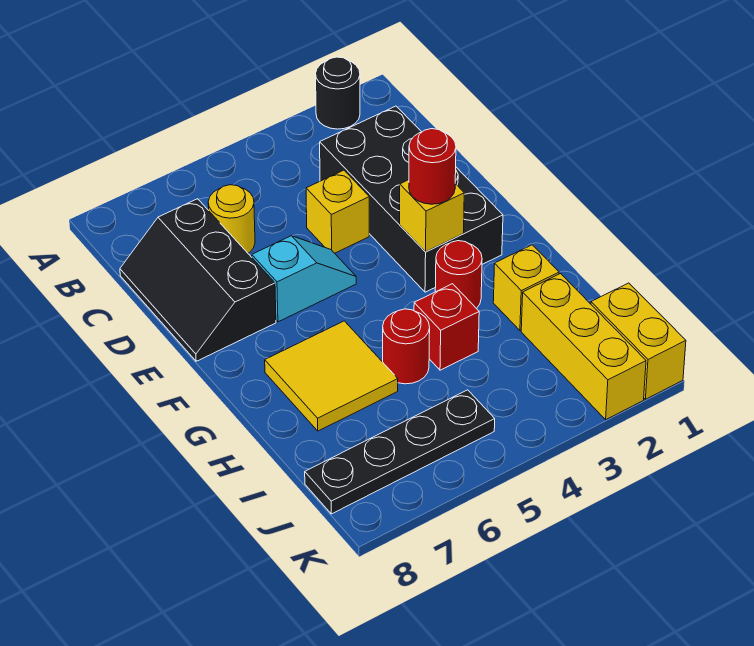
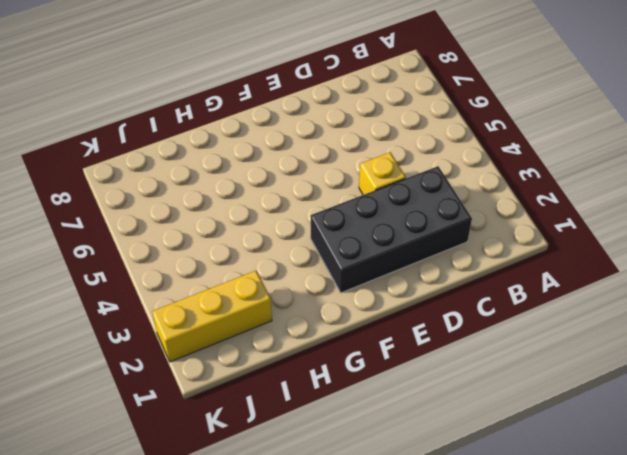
none -> black round brick A2 level 1
none -> yellow round brick C6 level 1
none -> black slope C7:E8 level 1 top 7

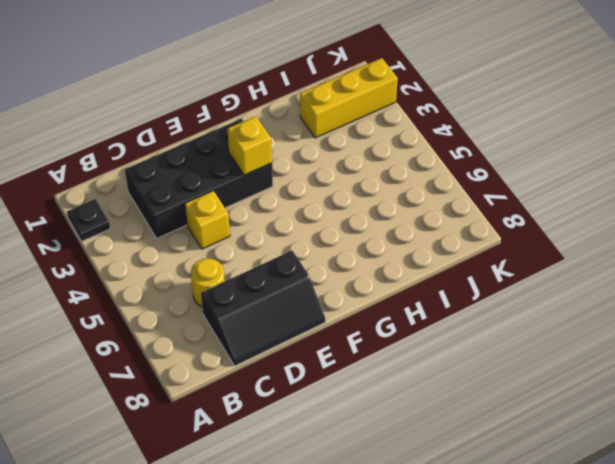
black plate A2 level 1 -> black round brick A2 level 1
none -> cyan slope E5:E6 level 1 top 6
none -> red round brick G3 level 1
none -> yellow tile G6:H7 level 1

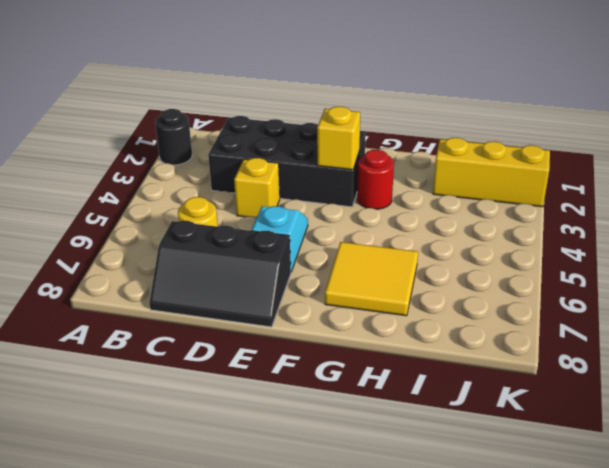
none -> yellow brick H2 level 1
none -> red brick H4 level 1
none -> red round brick H5 level 1

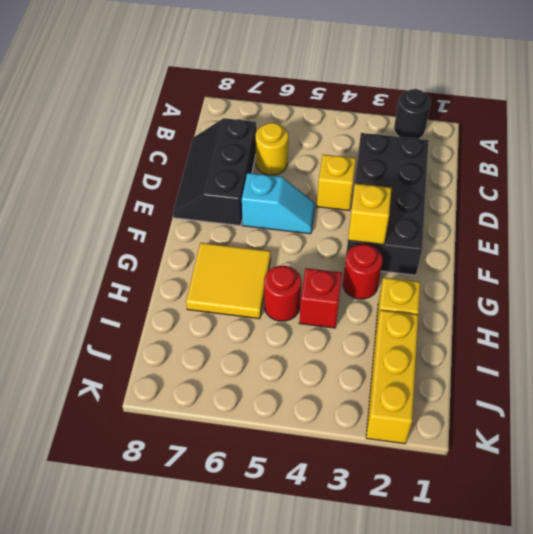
none -> yellow brick J1:K1 level 1
none -> black plate J5:J8 level 1
none -> red round brick F3 level 3

